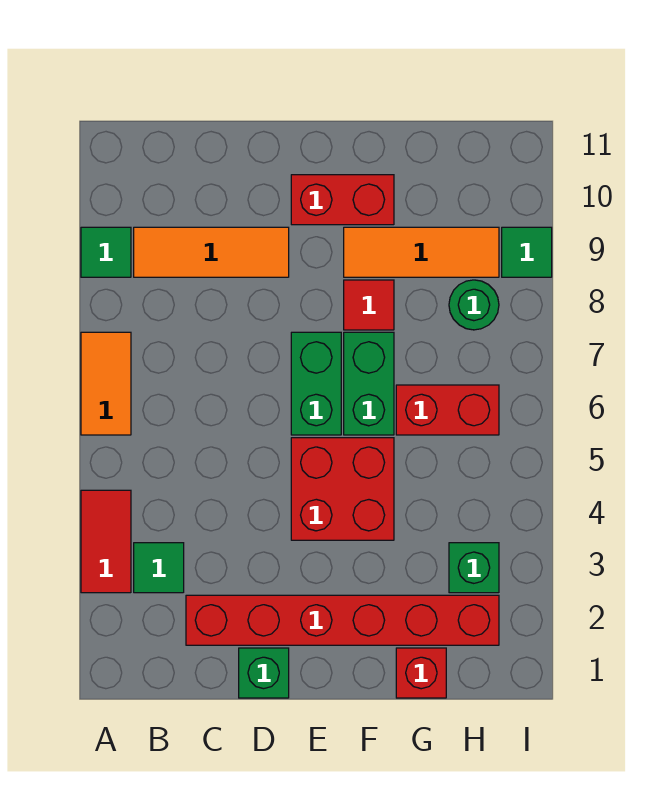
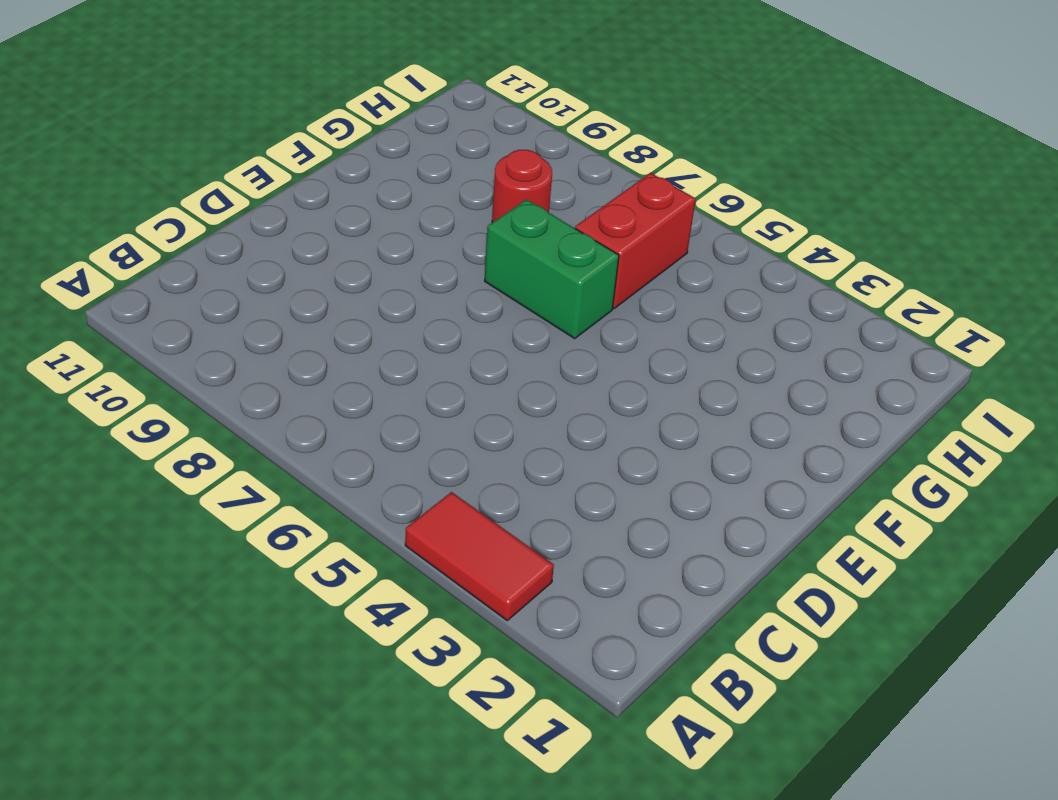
red round brick G8 level 1 -> none
none -> orange tile A6:A7 level 1
none -> green tile A9 level 1
none -> green tile B3 level 1

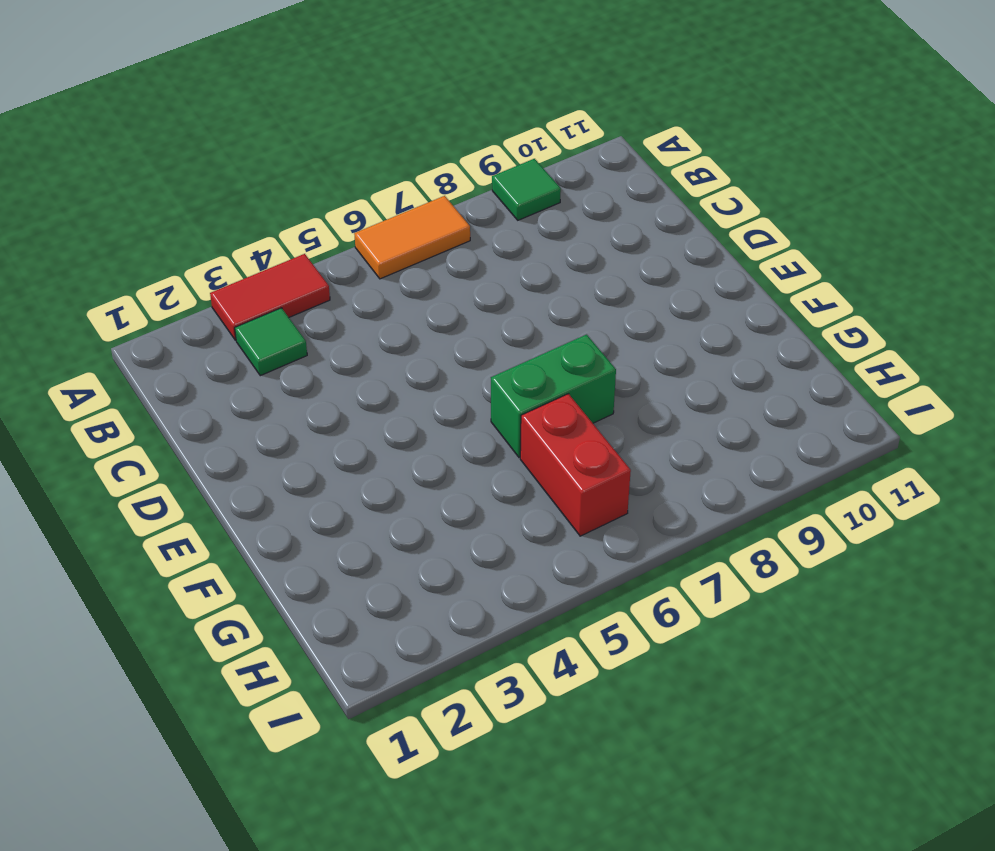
none -> orange tile B9:D9 level 1
none -> red brick C2:H2 level 1
none -> green brick D1 level 1

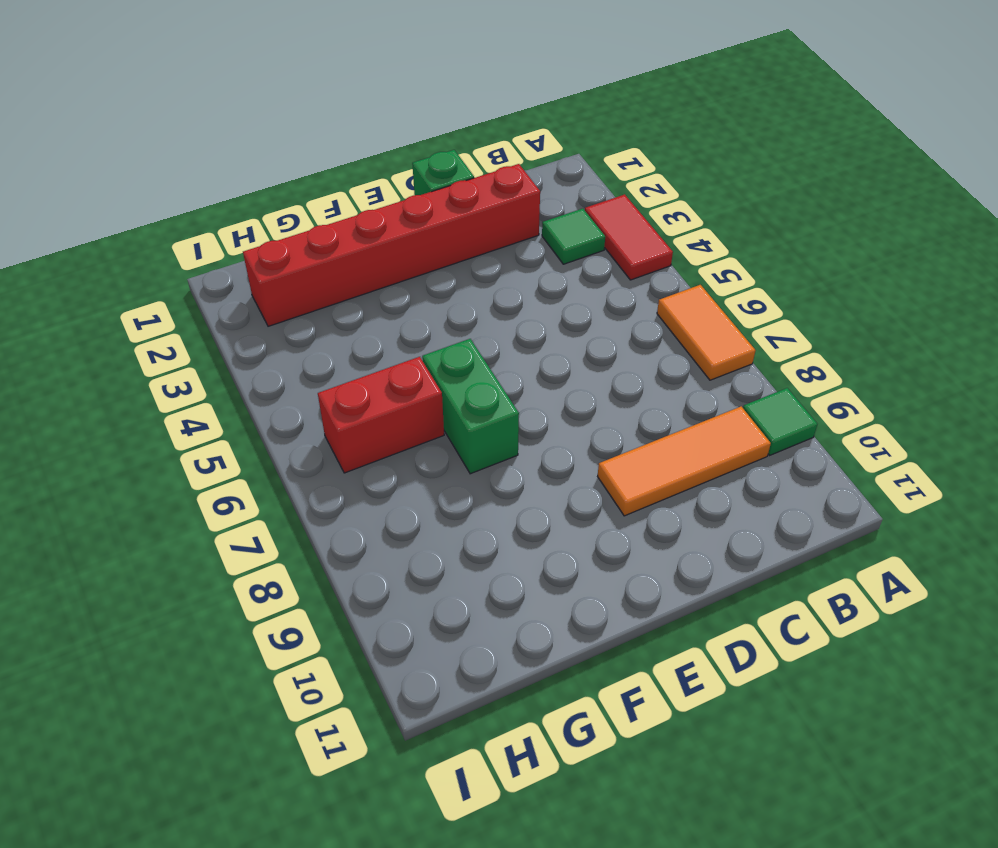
none -> red brick E4:F5 level 1
none -> green brick E6:E7 level 1
none -> red brick E10:F10 level 1

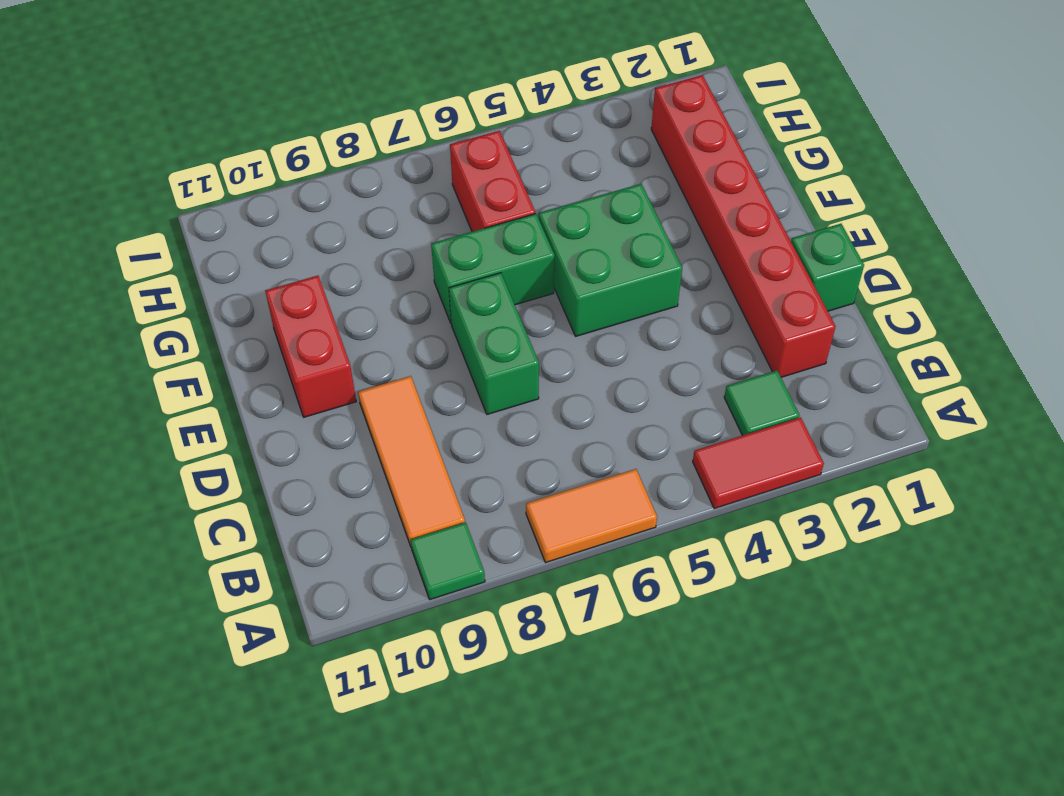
green brick D7:E7 level 1 -> green brick E6:E7 level 1
green brick E4:F5 level 1 -> red brick E4:F5 level 1
none -> red tile F8 level 1
none -> orange tile F9:H9 level 1
none -> red brick G1 level 1

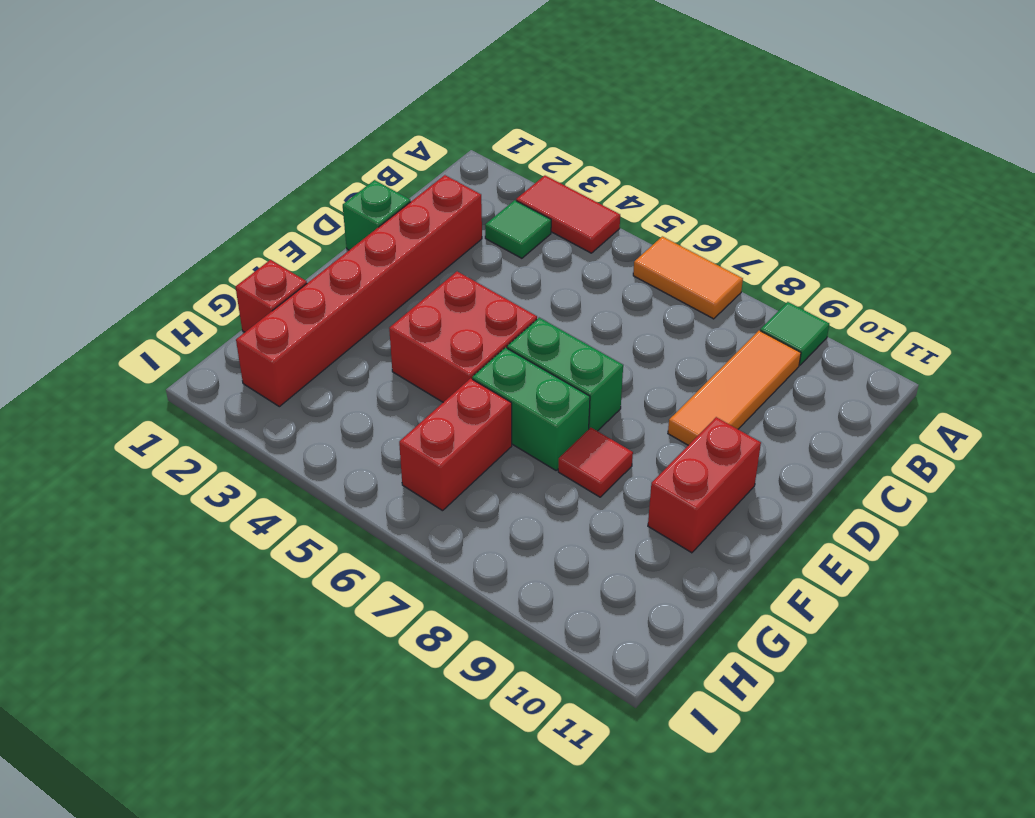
none -> orange tile F9:H9 level 1
none -> green brick H3 level 1
none -> green round brick H8 level 1

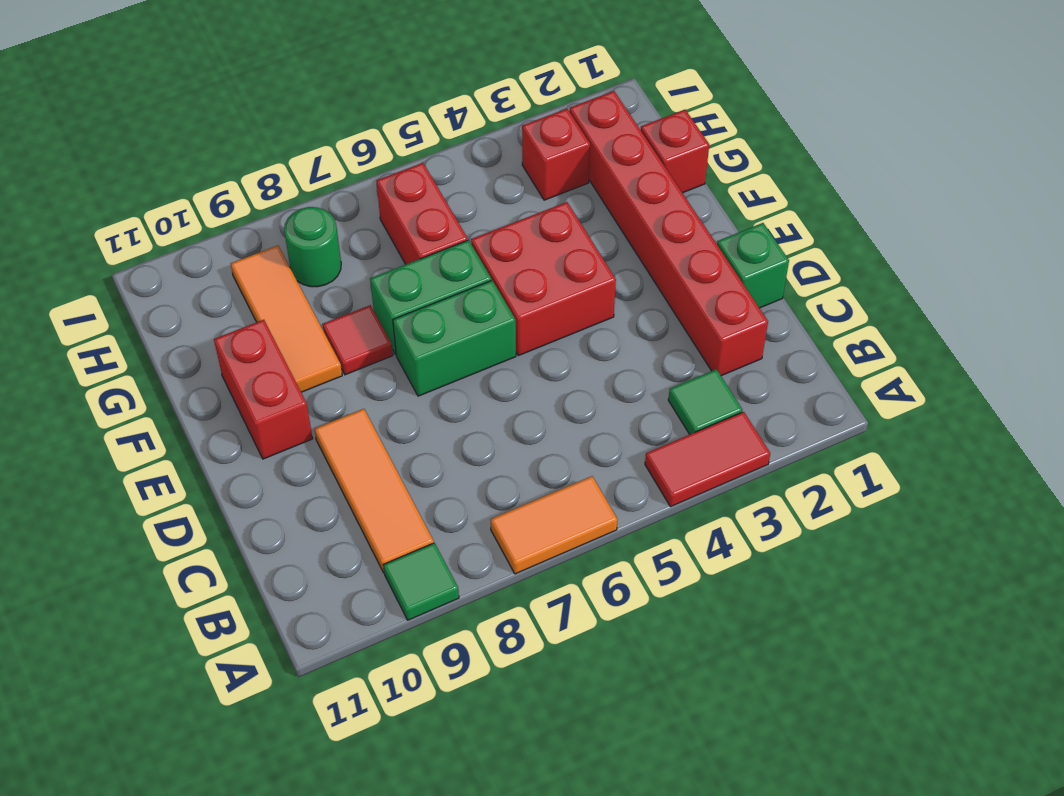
red brick H3 level 1 -> green brick H3 level 1
none -> green tile I9 level 1

